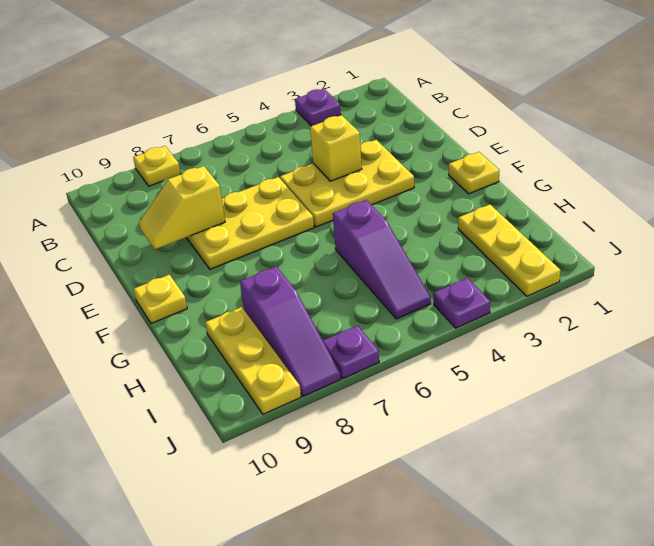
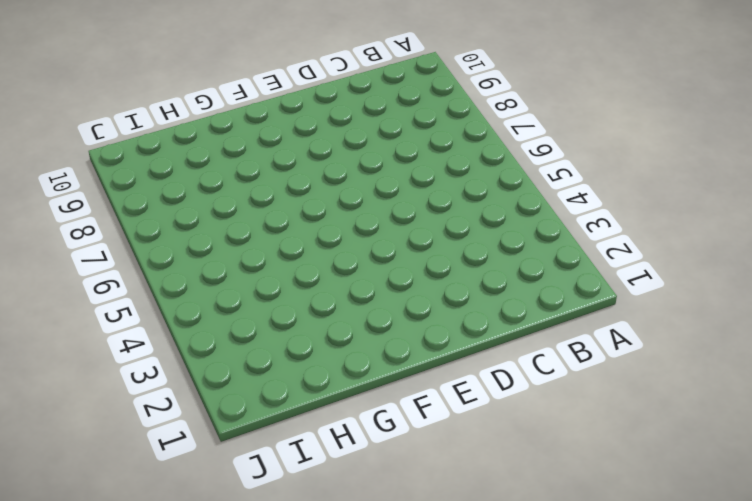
none -> purple plate A3 level 1
none -> yellow plate A8 level 1
none -> yellow plate D3:E5 level 1

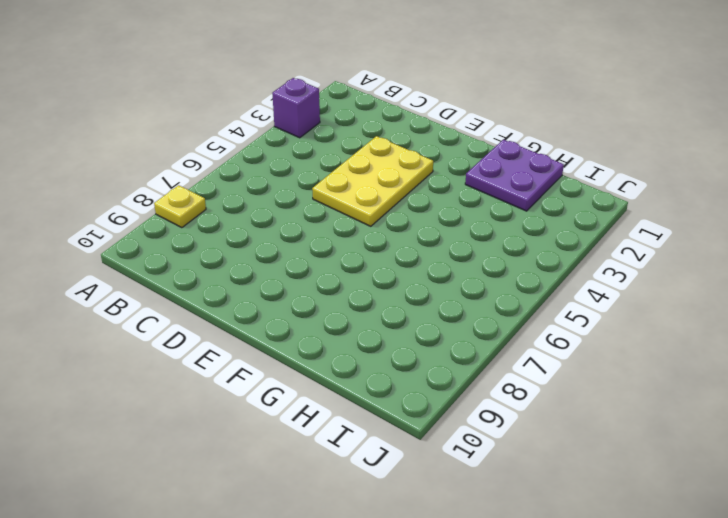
purple brick A3 level 1 -> purple plate A3 level 1
purple plate G1:H2 level 1 -> yellow plate H2:J2 level 1
none -> yellow plate D6:E8 level 1
none -> yellow plate F1 level 1
none -> yellow plate F10 level 1

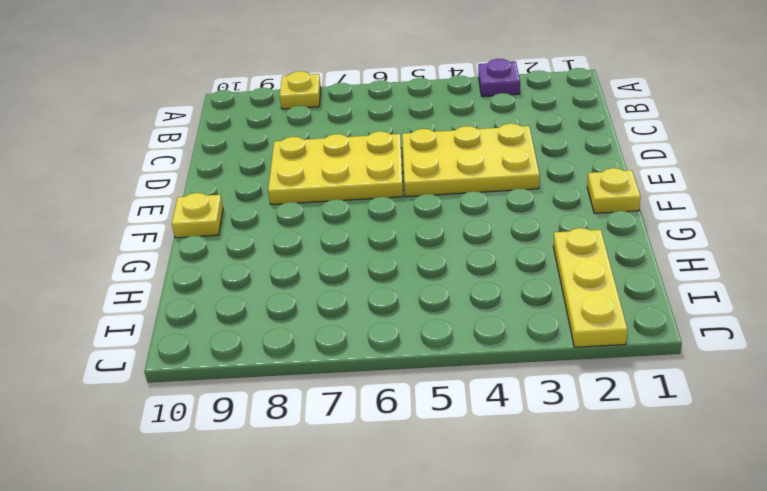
none -> purple slope G5:I5 level 1 top G
none -> purple slope H8:J8 level 1 top H
none -> yellow plate H9:J9 level 1

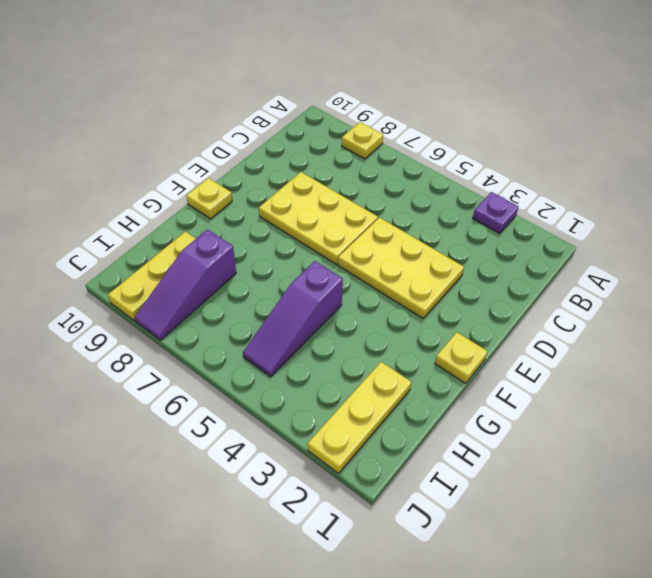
none -> purple plate J4 level 1
none -> purple plate J7 level 1
none -> yellow brick D4 level 2

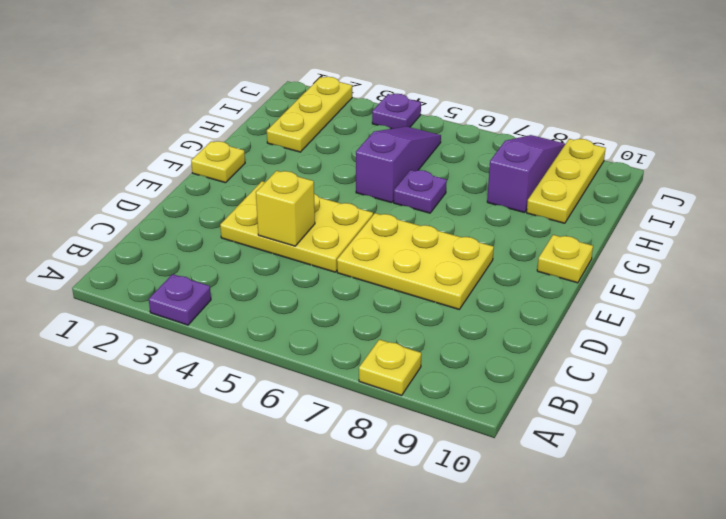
purple plate G6 level 1 -> purple plate J7 level 1
none -> yellow slope D8:D9 level 2 top 8

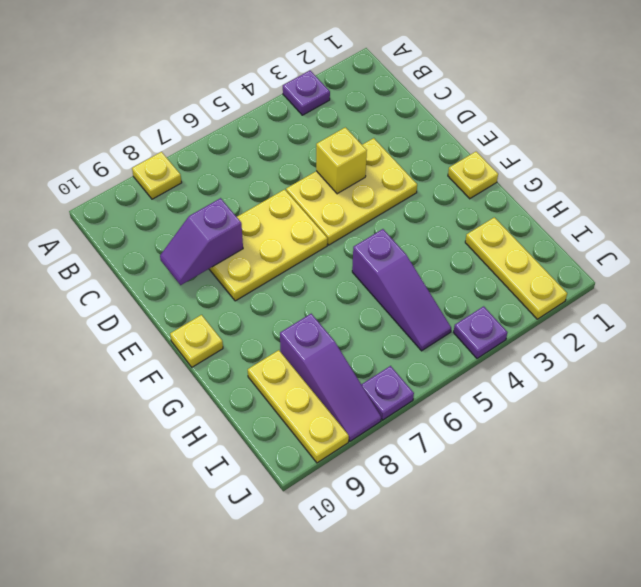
purple slope D8:D9 level 2 top 8 -> yellow slope D8:D9 level 2 top 8

